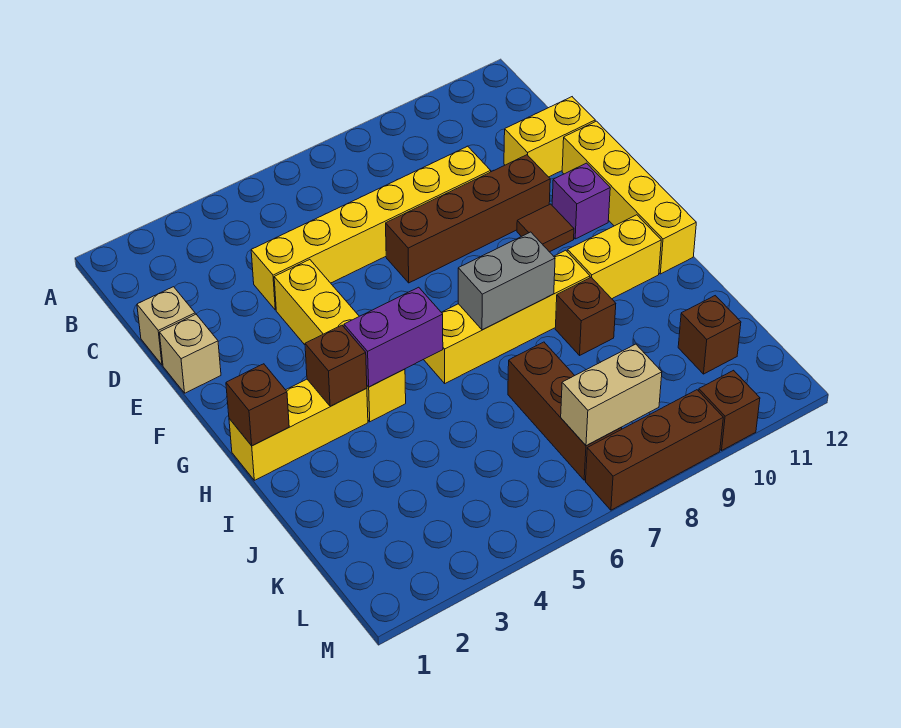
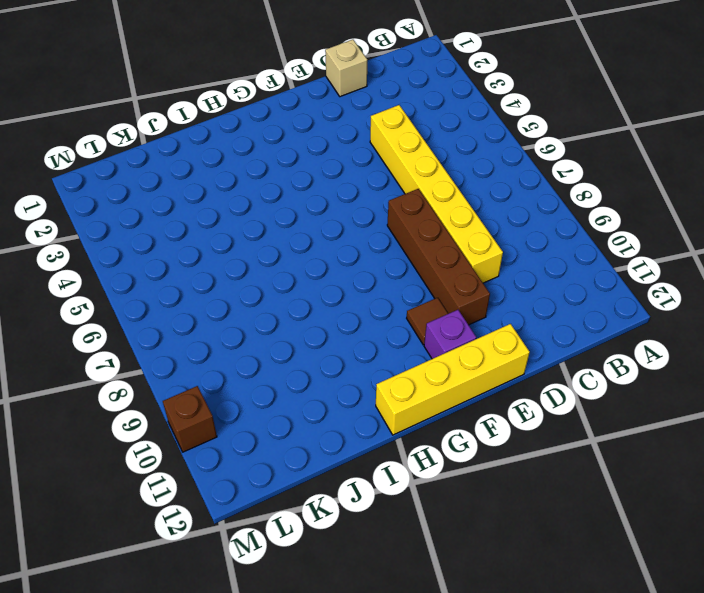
none -> yellow brick D11:D12 level 1
none -> tan brick E1 level 1
none -> yellow brick E4:H4 level 1

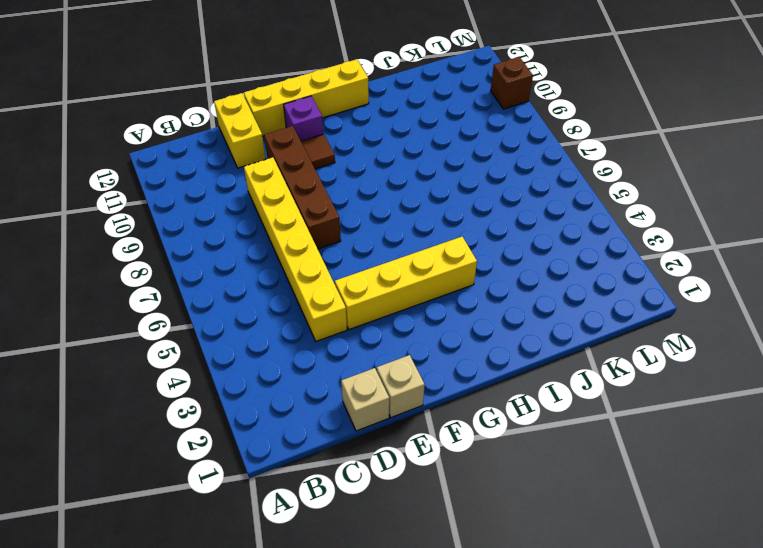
none -> yellow brick H1:H3 level 1
none -> yellow brick H6:H9 level 1
none -> yellow brick H10:H11 level 1

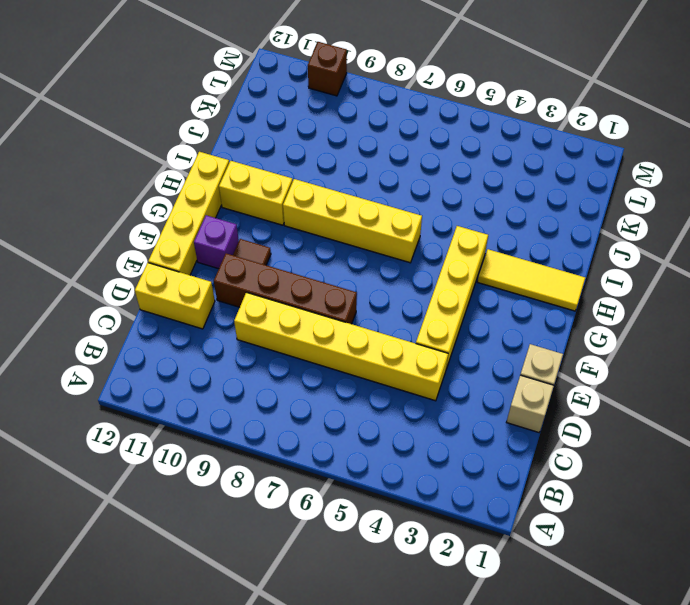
yellow tile H1:H3 level 1 -> yellow brick H1:H3 level 1
none -> brown brick I9 level 1
none -> brown brick J7:L7 level 1
none -> brown brick K11 level 1

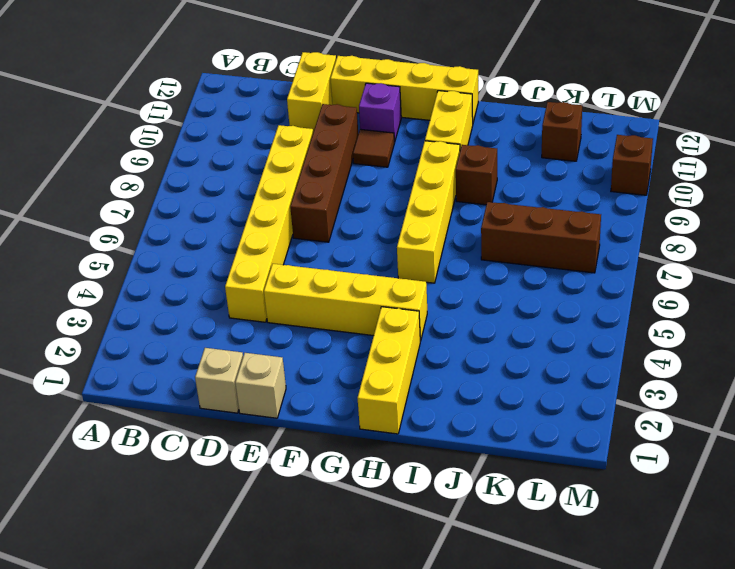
none -> brown brick M7:M9 level 1
none -> brown brick H1 level 2
none -> brown brick H3 level 2

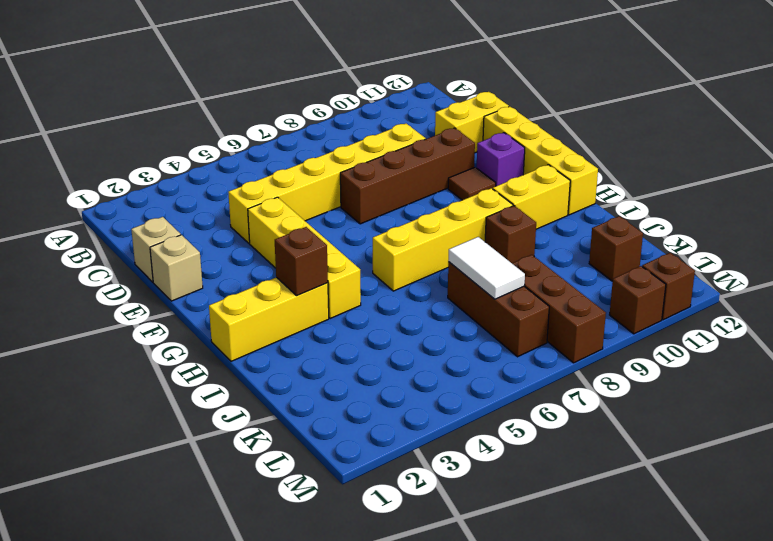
white tile J7:K7 level 2 -> none
brown brick K8:M8 level 1 -> brown brick M7:M9 level 1
brown brick M11 level 1 -> brown brick H1 level 2
none -> purple brick H4:H5 level 2
none -> grey brick H7:H8 level 2
none -> tan brick L7:L8 level 2

